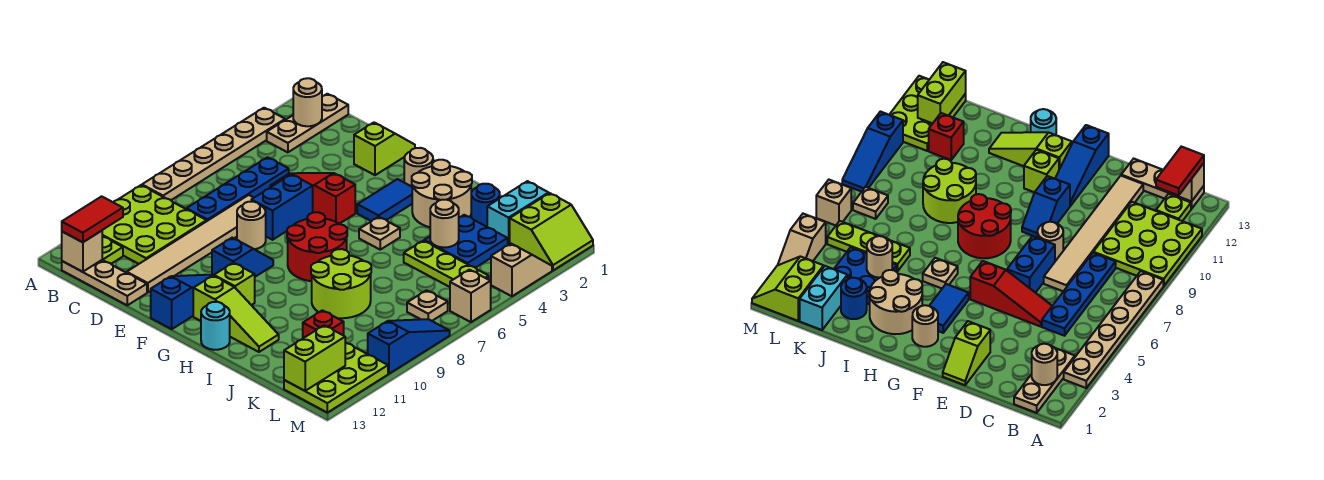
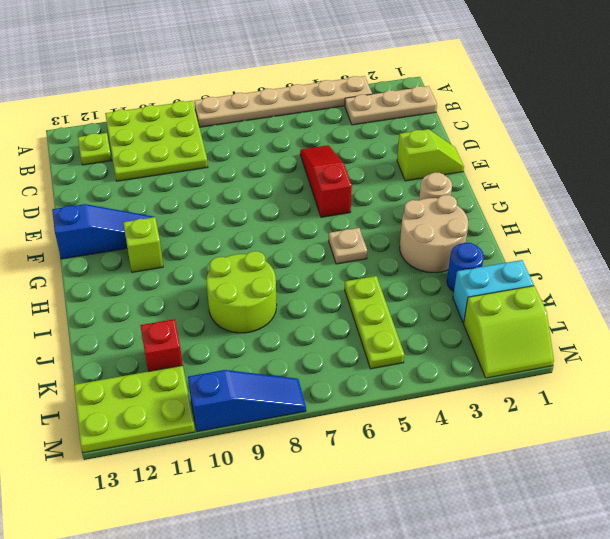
none -> tan plate B13:D13 level 1
none -> blue plate C5:C8 level 1
none -> tan tile D7:D12 level 1
none -> blue brick E6:E7 level 1

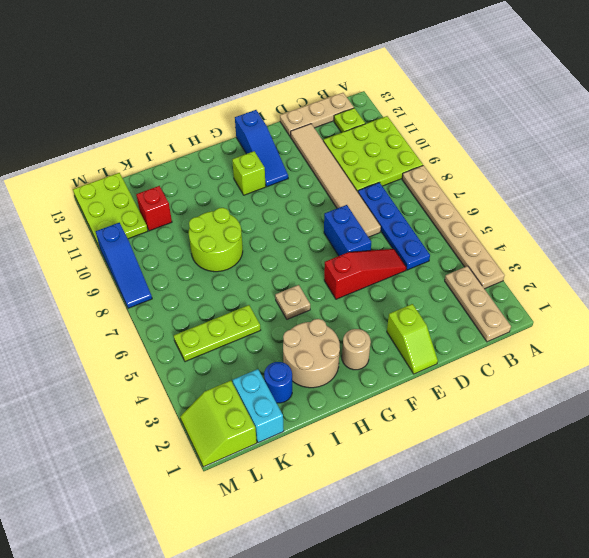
none -> tan round brick E8 level 1
none -> blue slope F9:F10 level 1 top 10
none -> blue tile G3:G4 level 1
none -> red round brick G7:H8 level 1

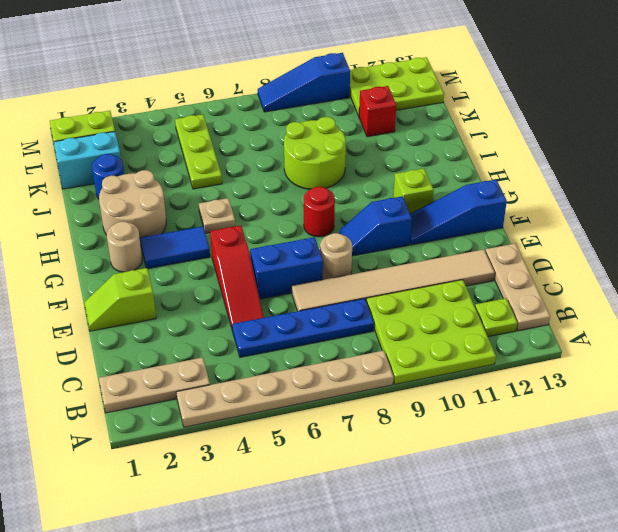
red round brick G8 level 1 -> red round brick G7:H8 level 1
none -> lime slope G12:I12 level 1 top G
none -> cyan round brick H13 level 1
none -> blue plate J3:K4 level 1
none -> tan plate L7 level 1

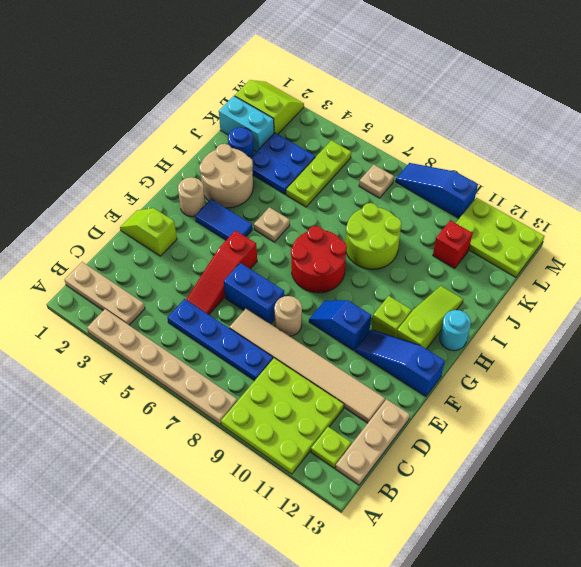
none -> tan slope M3:M4 level 1 top 4
none -> tan brick M6 level 1
none -> tan round brick B2 level 2
none -> tan brick B13 level 2

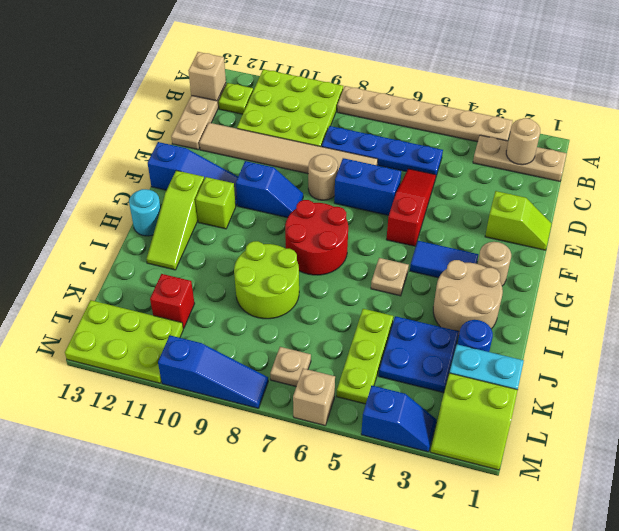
blue slope M3:M4 level 1 top 4 -> tan slope M3:M4 level 1 top 4
none -> tan round brick J4 level 2
none -> lime brick L12:L13 level 2
none -> red tile B12:B13 level 3

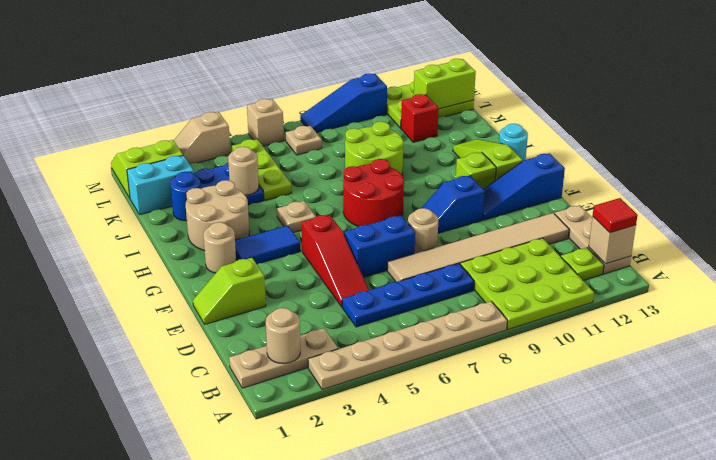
red tile B13 level 3 -> red tile B12:B13 level 3

